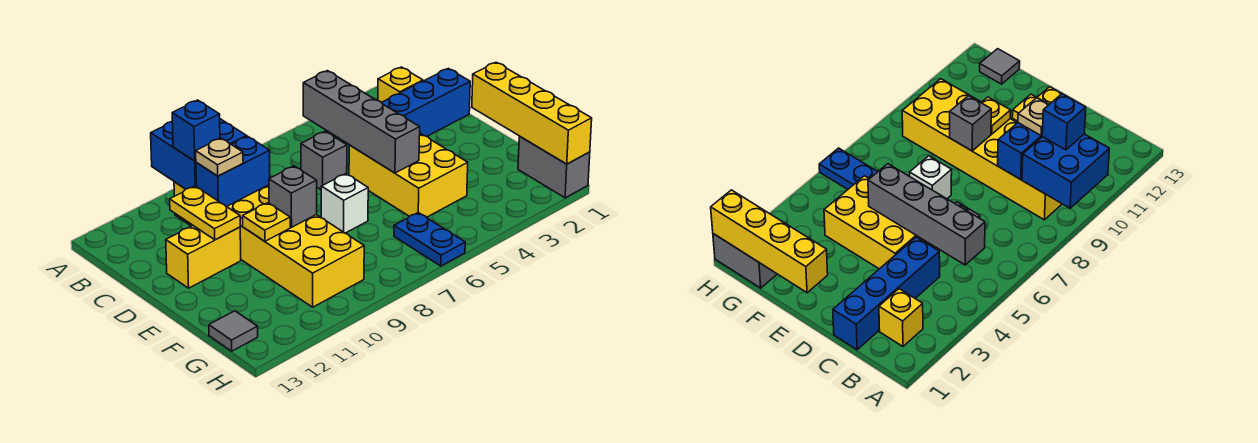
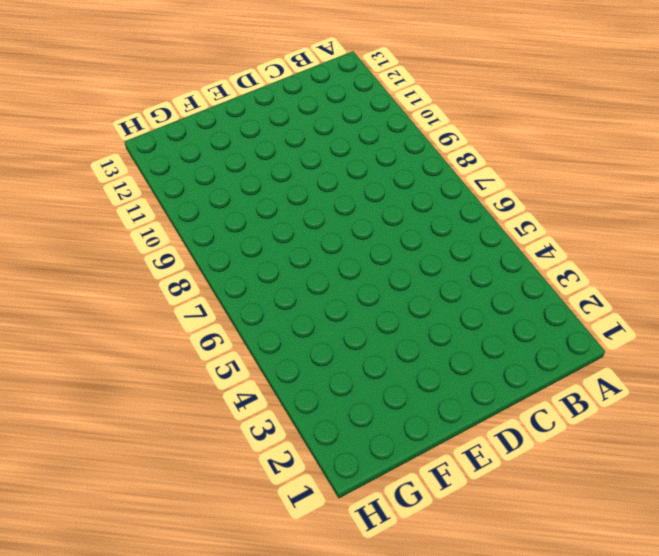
none -> yellow brick B2 level 1
none -> yellow brick B9:G10 level 1
none -> blue brick C1:C4 level 1

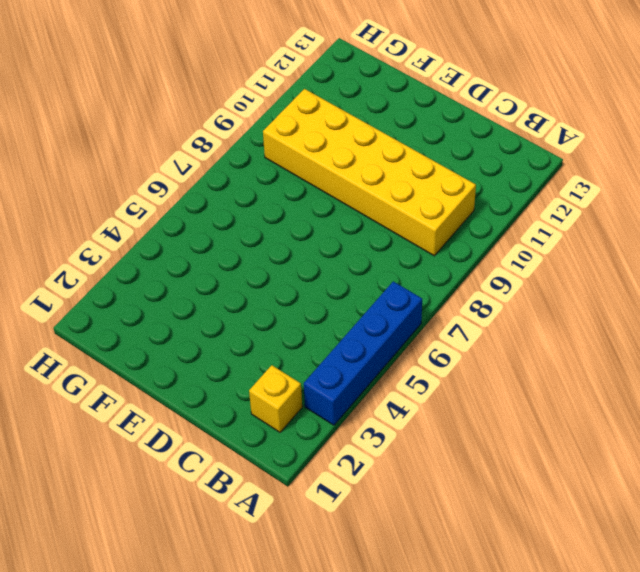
blue brick A3:A6 level 1 -> blue brick C1:C4 level 1
none -> grey brick C6 level 1
none -> yellow brick D4:F5 level 1
none -> yellow brick D11:D12 level 1

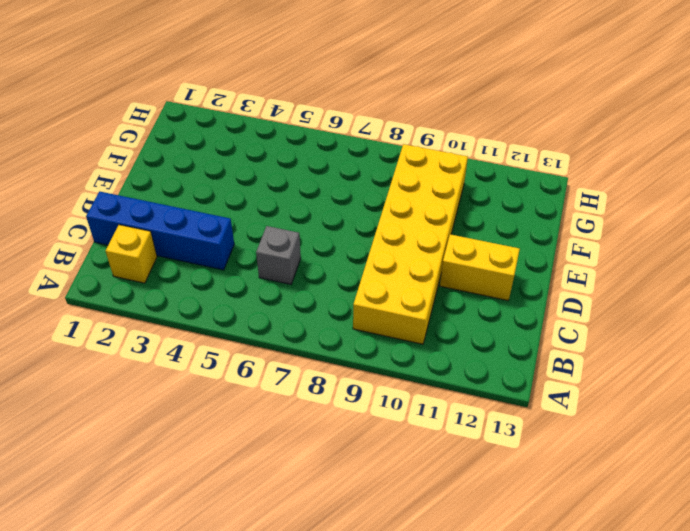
none -> yellow brick D4:F5 level 1
none -> white brick E7 level 1
none -> grey brick G1:H1 level 1

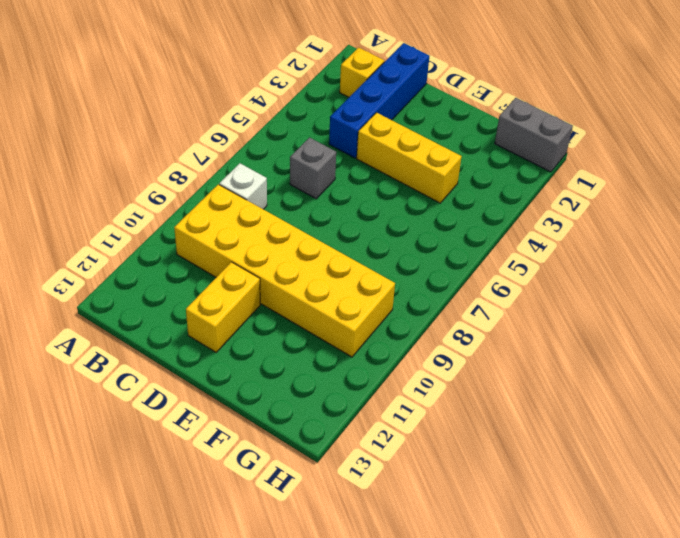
white brick B8 level 1 -> white brick E7 level 1
yellow brick D4:F4 level 1 -> yellow brick D4:F5 level 1
none -> blue plate G6:H6 level 1
none -> grey tile G13 level 1
none -> blue brick A9:B10 level 2

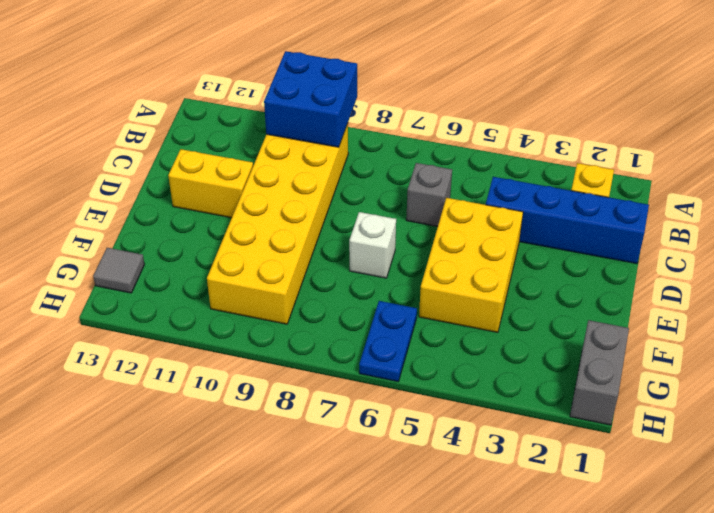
none -> grey brick B5:E5 level 2
none -> blue brick C9:C10 level 2
none -> yellow plate C11:D11 level 2

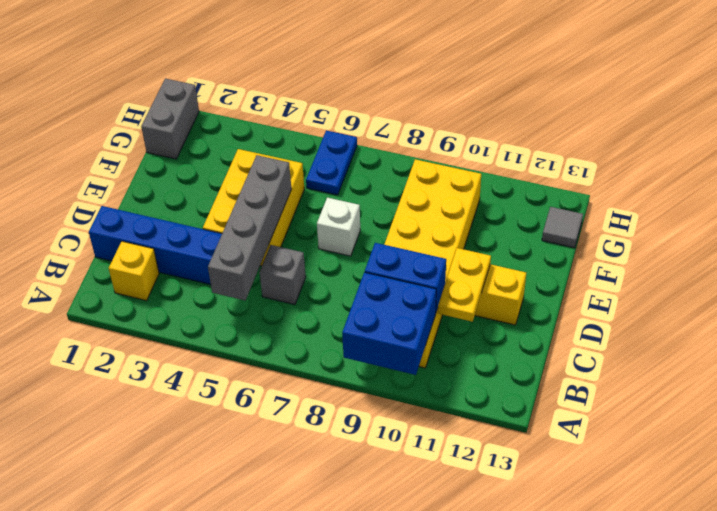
none -> yellow brick E1:H1 level 2
none -> grey brick E9 level 2
none -> yellow plate E10 level 2

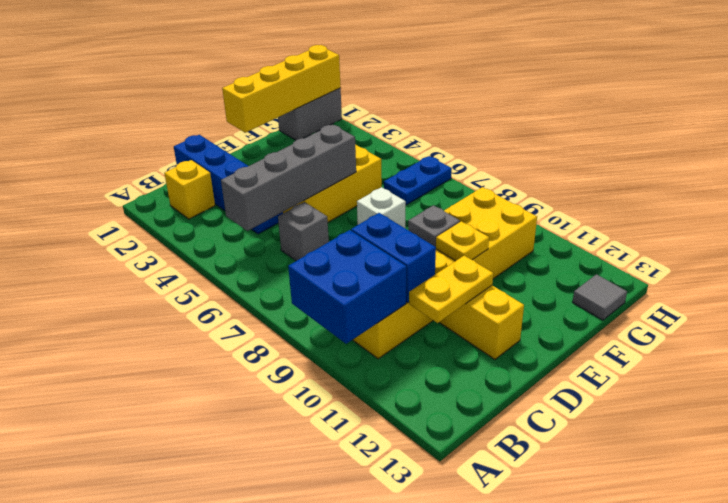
grey plate E9 level 2 -> grey brick E9 level 2
none -> blue brick B10 level 3
none -> tan plate C10 level 3

